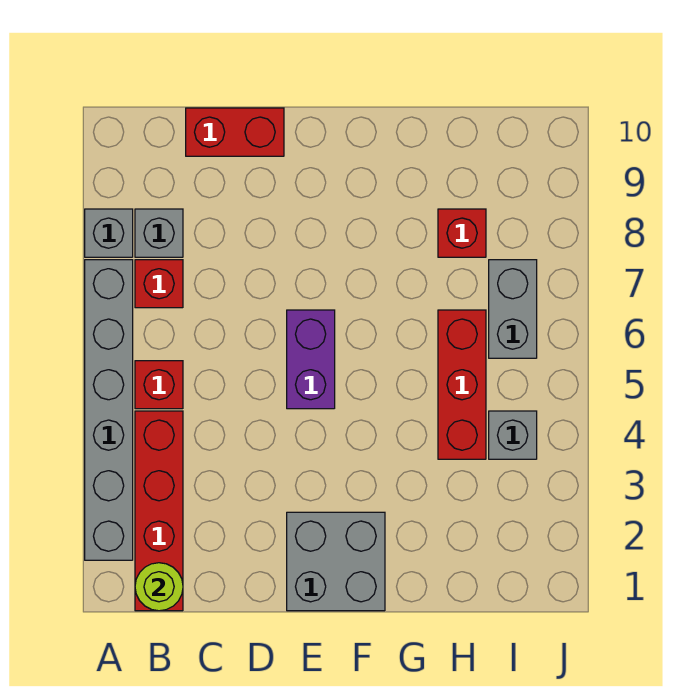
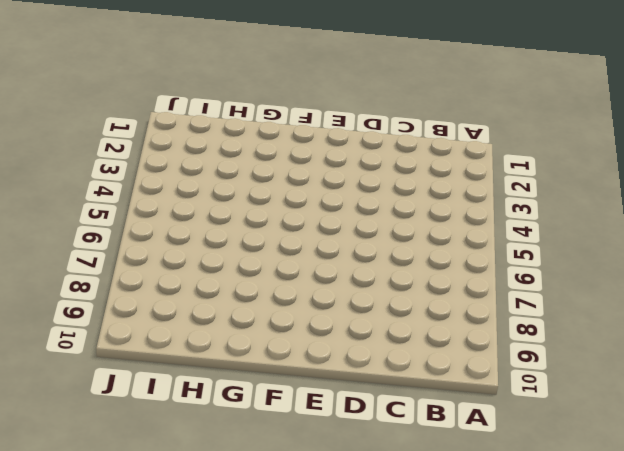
none -> grey brick A2:A7 level 1
none -> grey brick A8 level 1
none -> red brick B1:B4 level 1

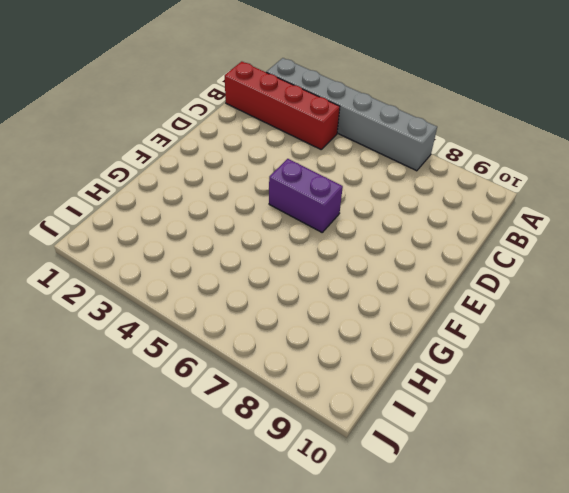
none -> grey brick A8 level 1
none -> red brick B5 level 1
none -> red brick B7 level 1

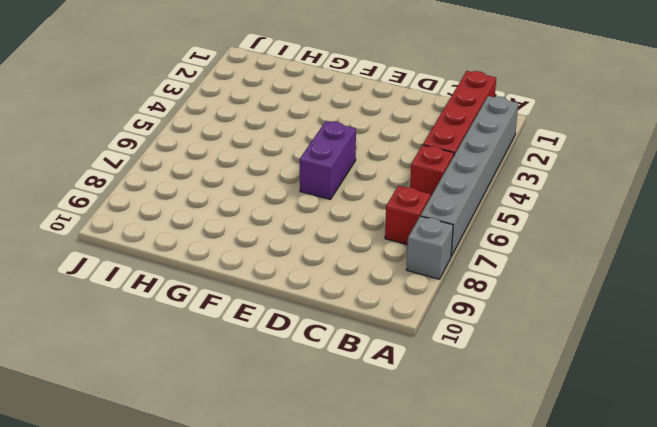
none -> grey brick B8 level 1
none -> red brick C10:D10 level 1
none -> grey brick E1:F2 level 1

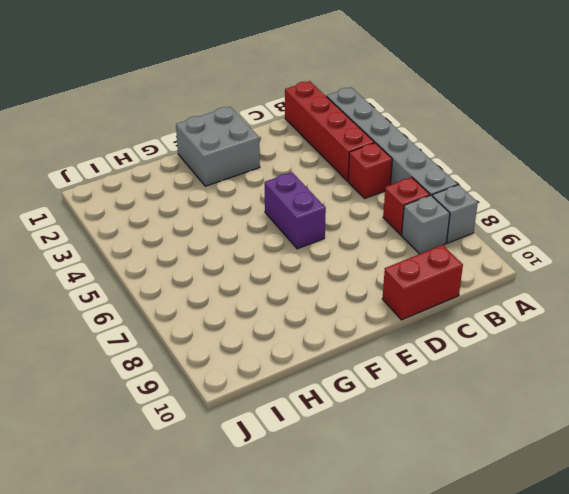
none -> red brick H4:H6 level 1
none -> red brick H8 level 1
none -> grey brick I4 level 1

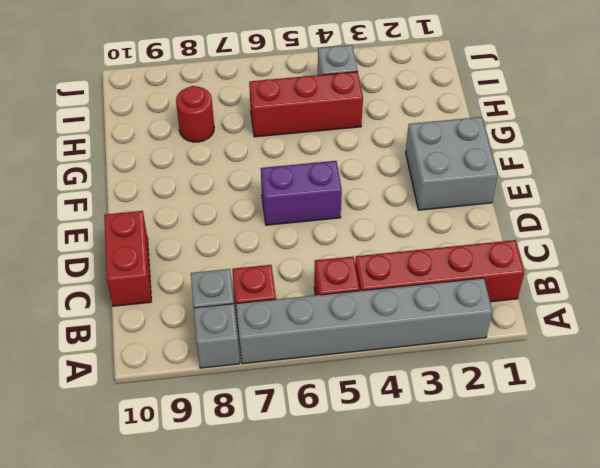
red round brick H8 level 1 -> red brick H8 level 1
none -> grey brick I6:I7 level 1
none -> lime round brick B1 level 2

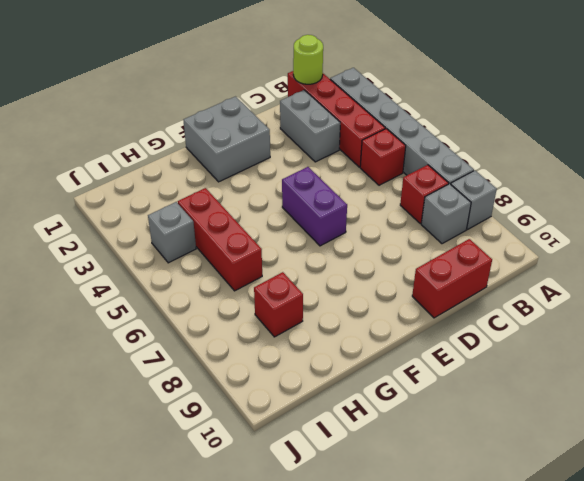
grey brick C2:C3 level 1 -> grey brick I6:I7 level 1

